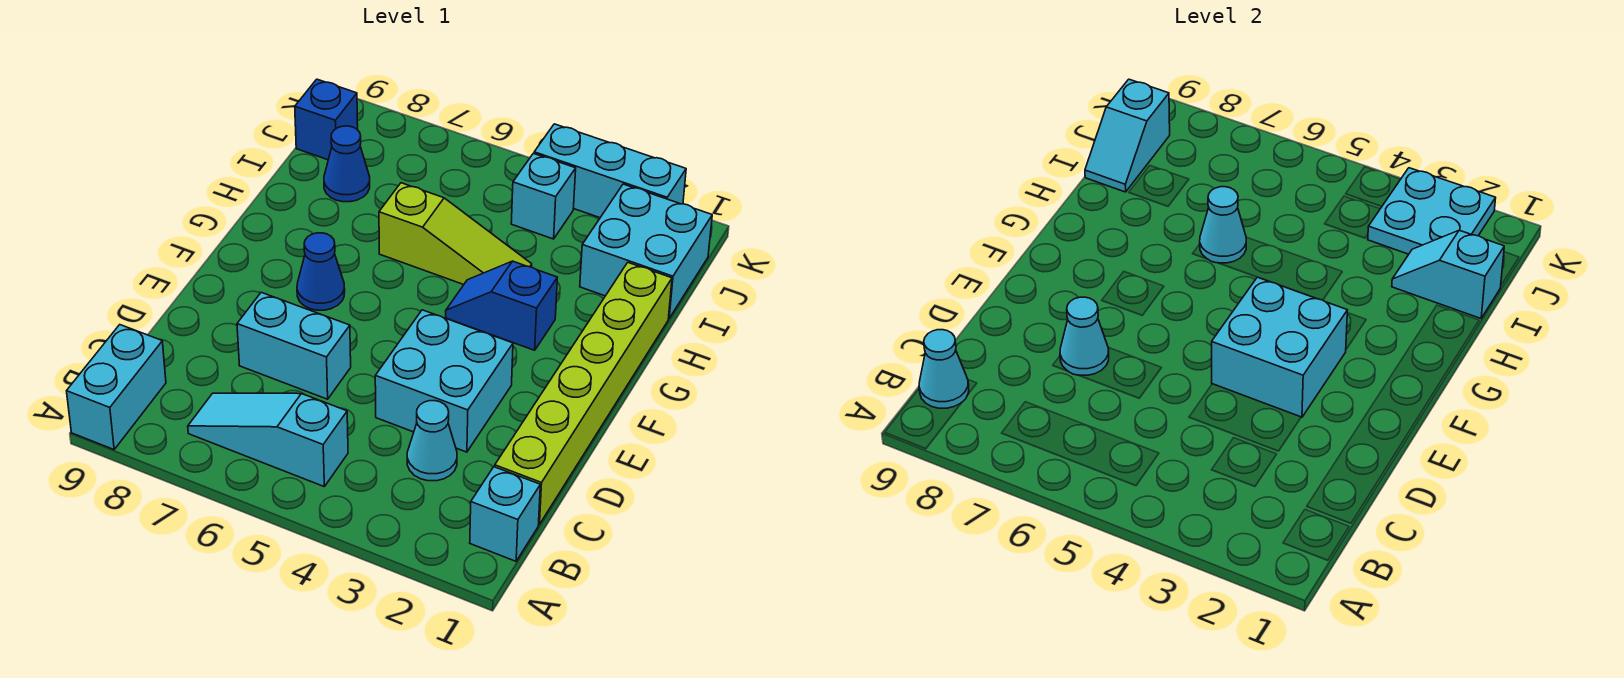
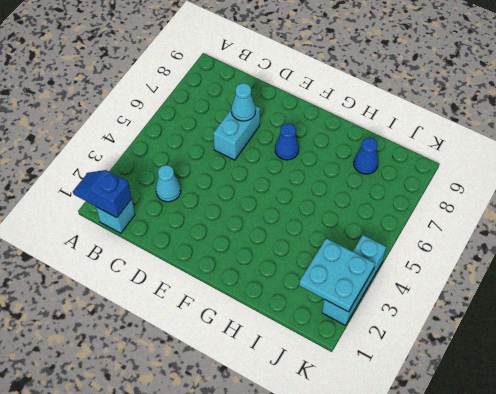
blue slope A1:B1 level 2 top B -> blue slope G3:G4 level 1 top 3
none -> cyan brick A9:B9 level 1
none -> cyan slope B5:B7 level 1 top 5
none -> lime brick C1:H1 level 1

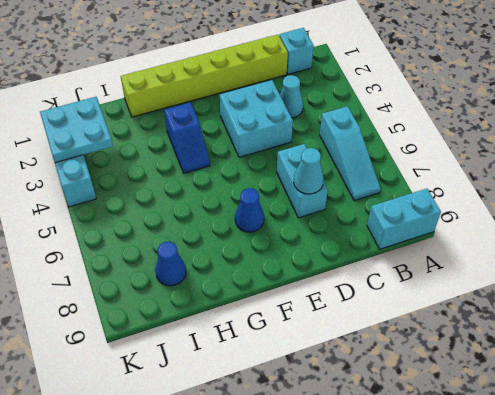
none -> lime slope H4:H6 level 1 top 6
none -> cyan brick I1:J2 level 1
none -> cyan brick J4 level 1

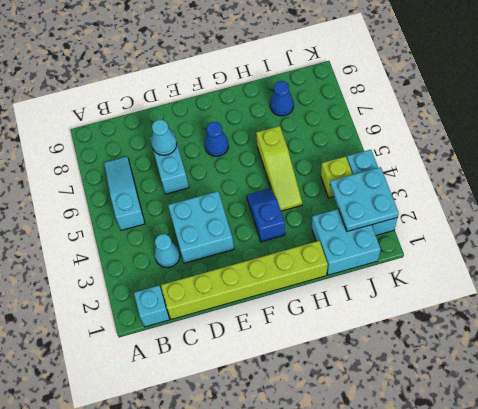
lime brick J4 level 1 -> cyan brick J4 level 1
none -> cyan brick A9:B9 level 1
none -> blue brick J9 level 1
none -> cyan cone B9 level 2

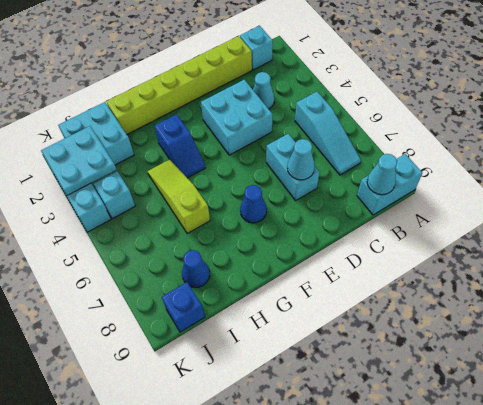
none -> cyan brick E3:F4 level 2
none -> cyan cone H6 level 2
none -> cyan slope I1:I2 level 2 top 1

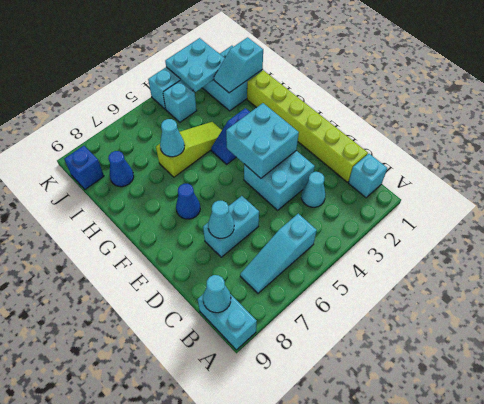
none -> cyan slope I9:J9 level 2 top J

